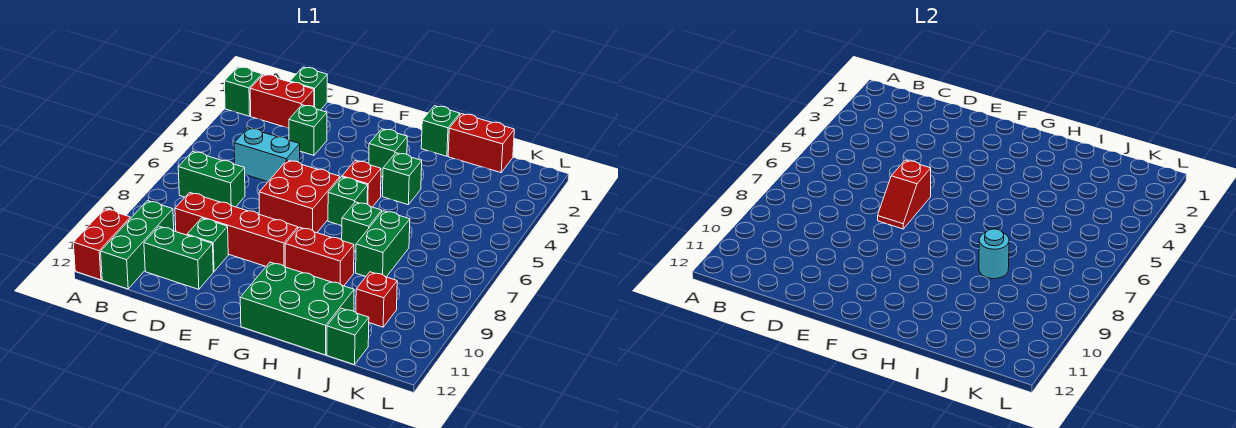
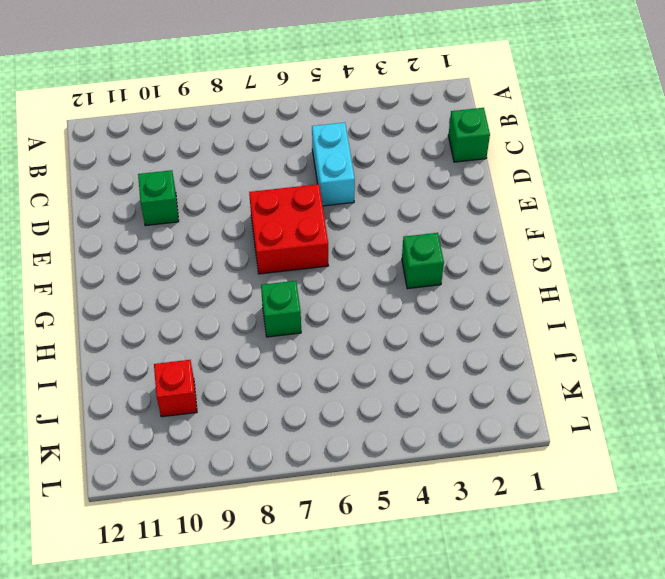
none -> green brick A2 level 1
none -> red brick A11:A12 level 1
none -> red brick B2:C2 level 1

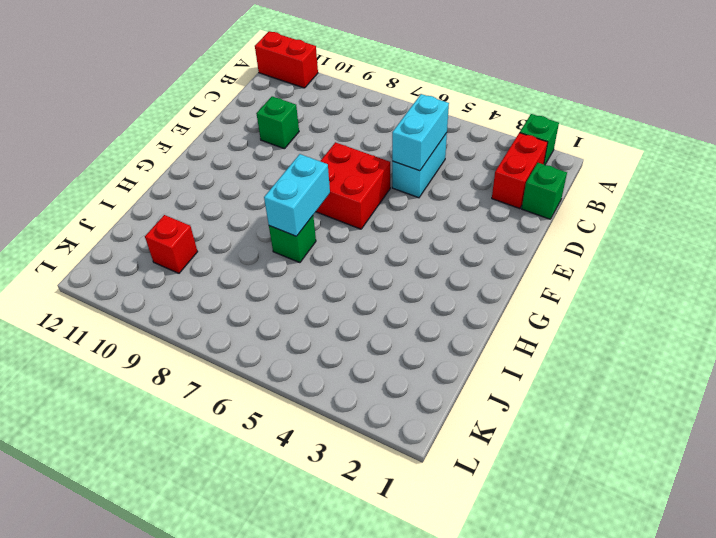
cyan brick C5:D5 level 2 -> none
cyan brick G7:H7 level 2 -> none
none -> green brick B7:C7 level 1
none -> green brick B10:B12 level 1
none -> red brick C9:F9 level 1

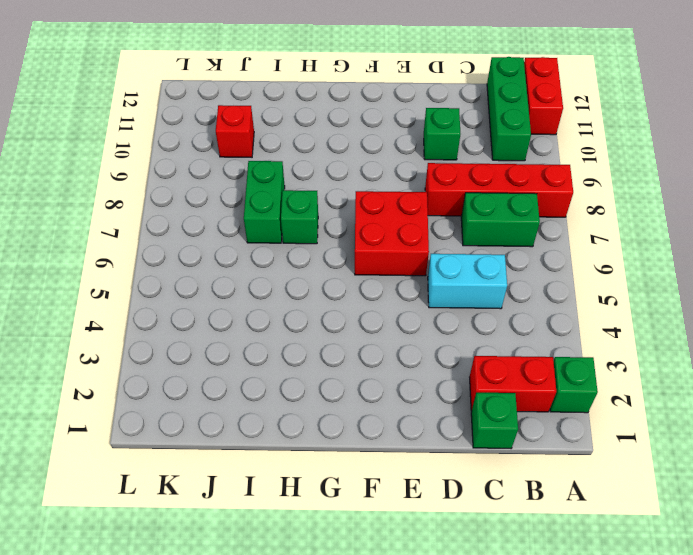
red brick A8:D8 level 1 -> red brick C9:F9 level 1
none -> green brick C11:D11 level 1
none -> green brick D3 level 1
none -> green brick G3 level 1

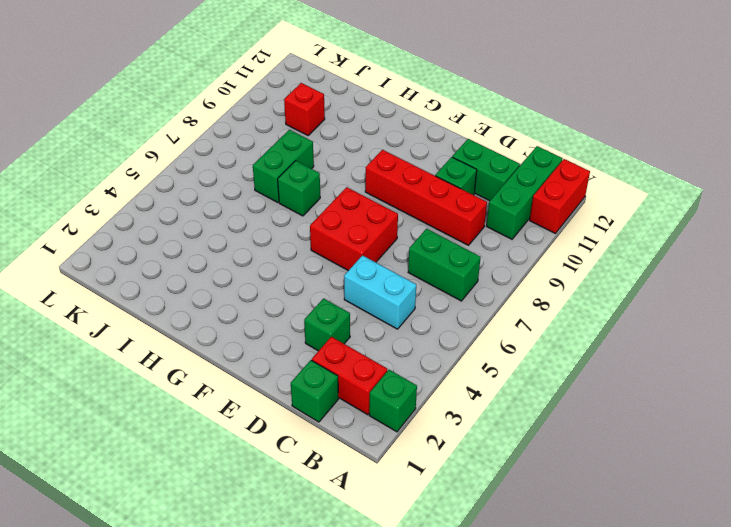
none -> green brick G3 level 1
none -> red brick G5 level 1
none -> green brick G6 level 1

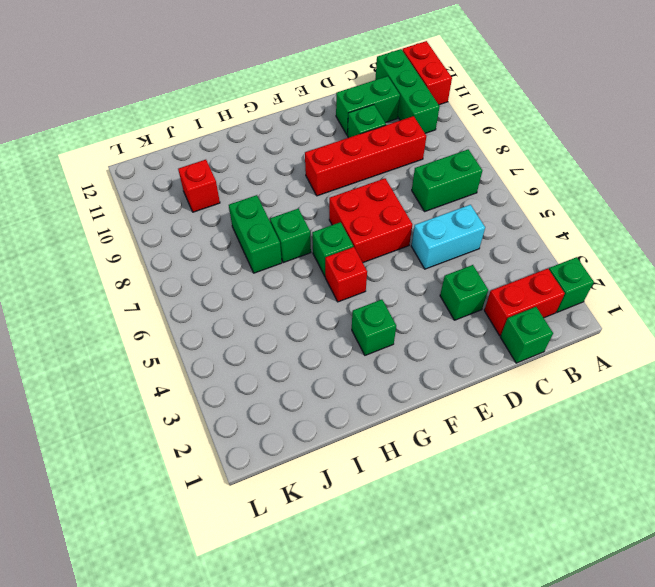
none -> red brick G9:H9 level 1
none -> green brick G11:I12 level 1
none -> green brick H1 level 1

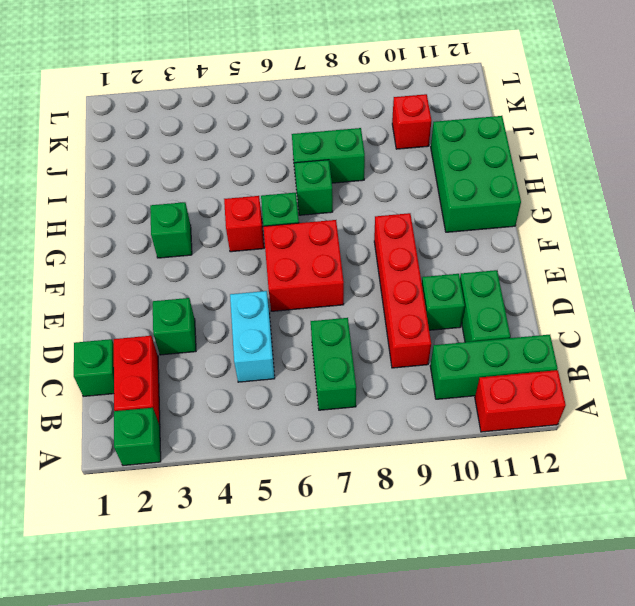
none -> red brick G9:H9 level 1
none -> green brick H1 level 1
none -> green brick H4 level 1

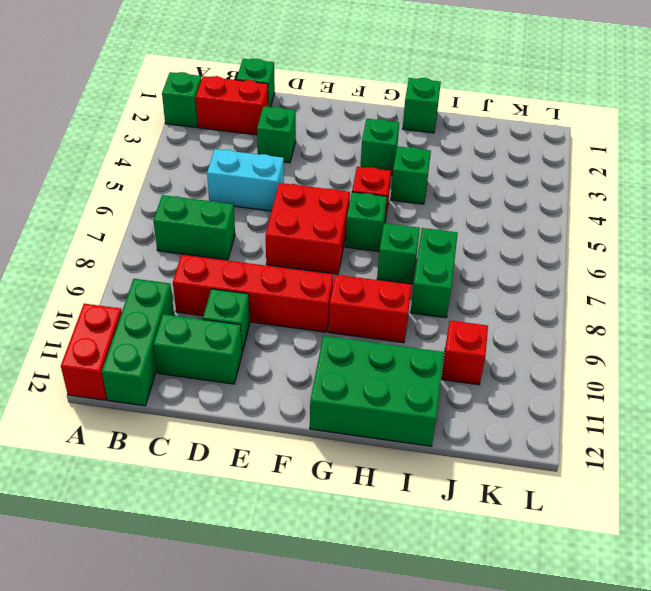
none -> red brick I1:J1 level 1
none -> green brick J12 level 1
none -> red slope E6:E7 level 2 top 6

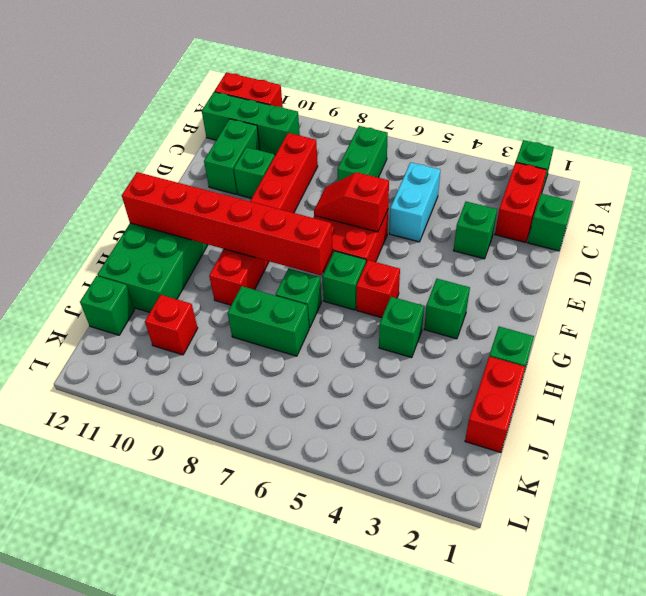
red brick G7:G12 level 2 -> none
none -> cyan round brick I8 level 2

